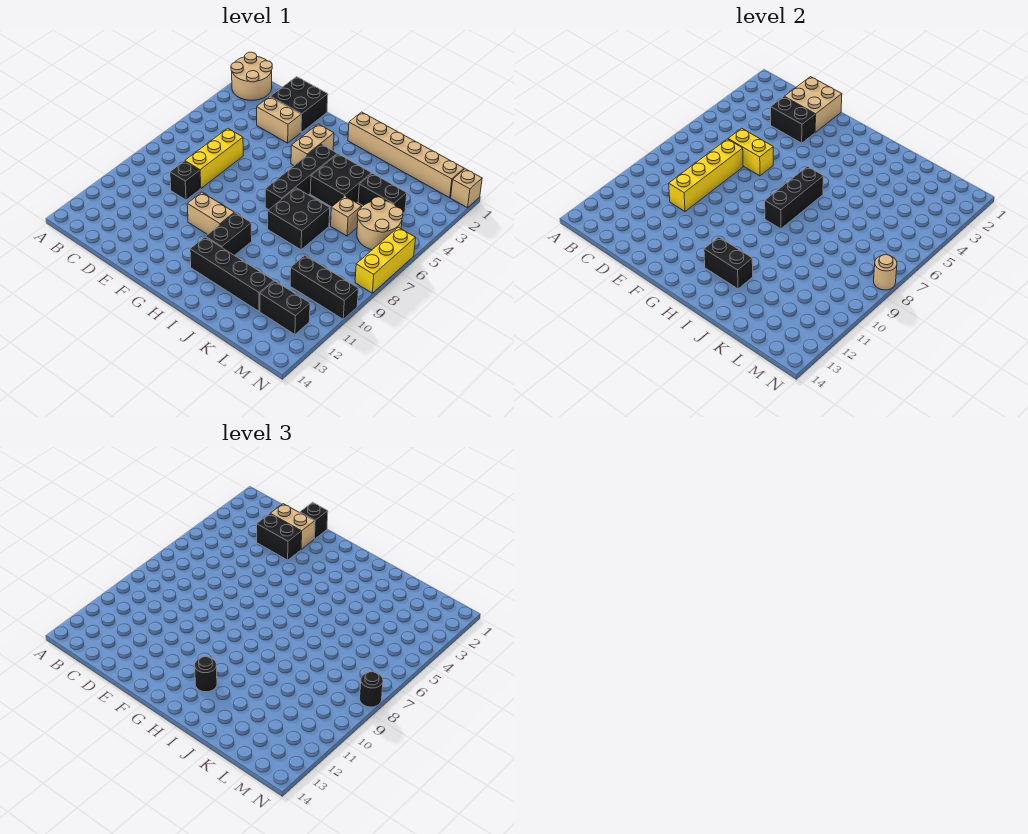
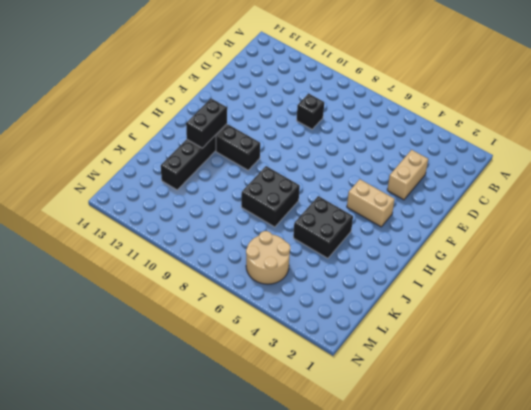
none -> tan round brick A1:B2 level 1
none -> black brick D1:E2 level 1
none -> yellow brick D6:D8 level 1
none -> tan brick F10:G10 level 1

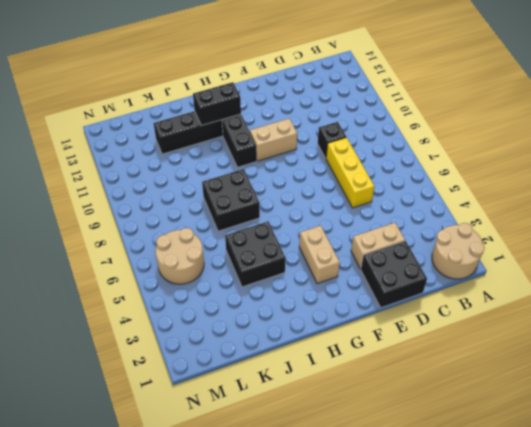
none -> tan brick H1:M1 level 1
none -> black brick H4:H7 level 1
none -> black brick K4:L4 level 1
none -> tan brick K6 level 1

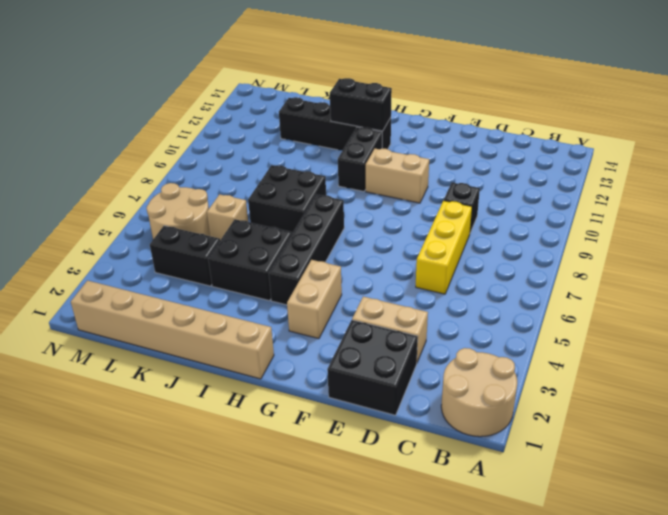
none -> black brick L10:N10 level 1
none -> black brick L12:M12 level 1
none -> tan brick N1 level 1
none -> yellow brick N6:N8 level 1

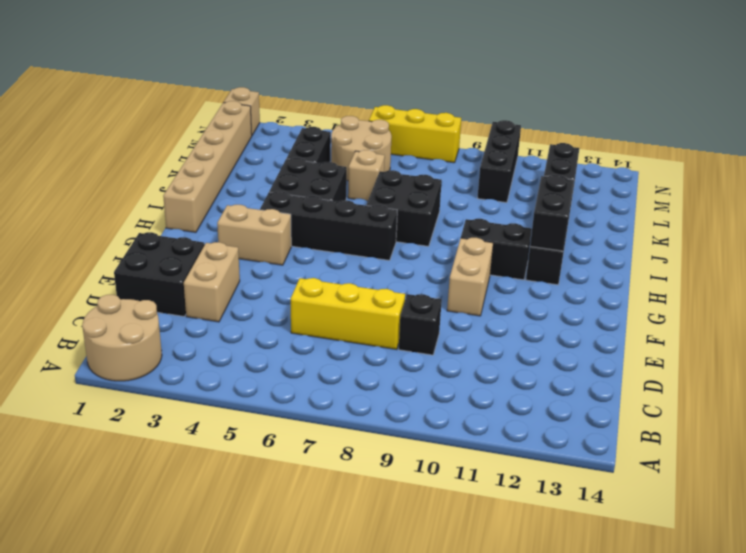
none -> tan brick D1:E2 level 2
none -> black brick D3:E3 level 2
none -> yellow brick D6:E6 level 2
none -> yellow brick D7:D10 level 2

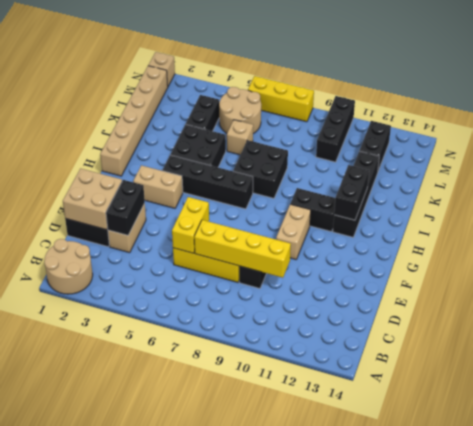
none -> black brick H6:H8 level 2
none -> tan round brick N8 level 2
none -> tan brick D2:E2 level 3
none -> black brick D3:E3 level 3

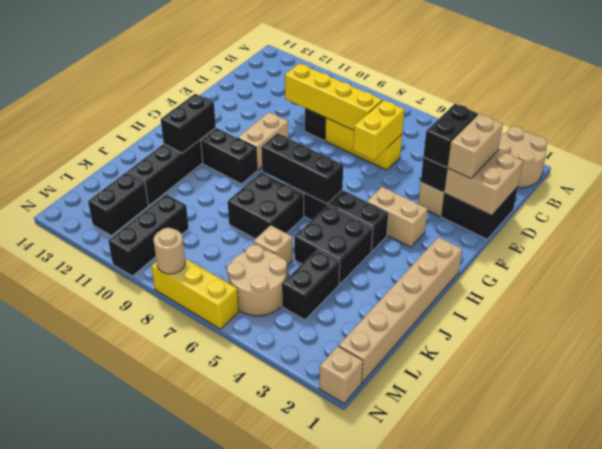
none -> black brick E1 level 3
none -> black round brick H12 level 3
none -> black round brick N8 level 3

